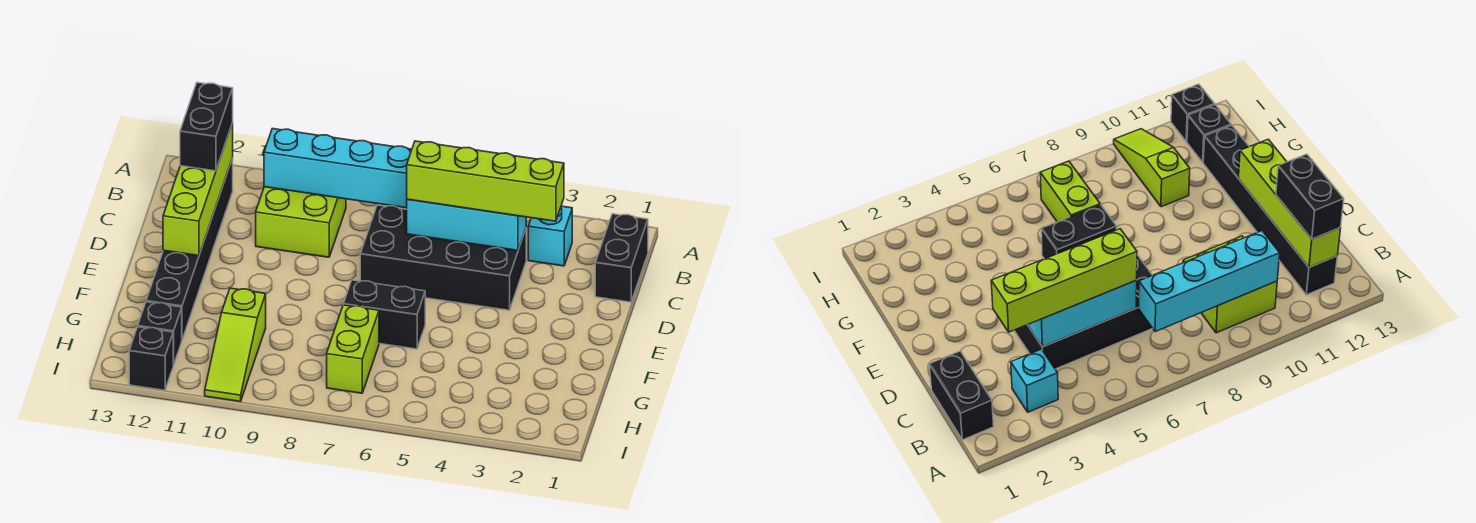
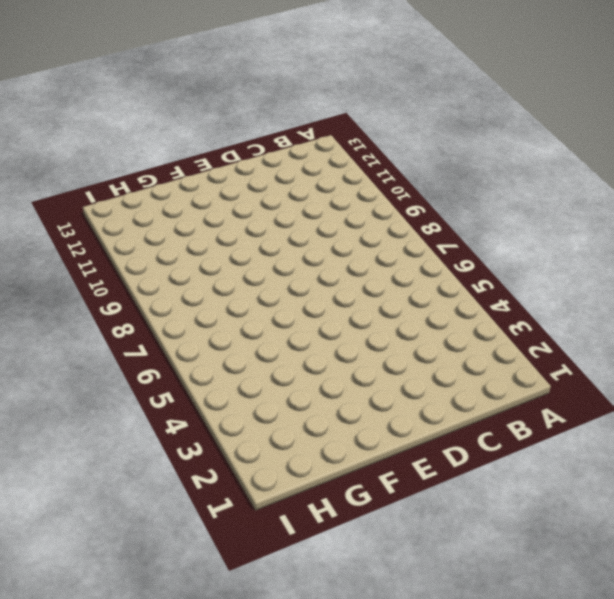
none -> black brick B1:C1 level 1
none -> cyan brick B3 level 1
none -> lime brick B9:C10 level 1

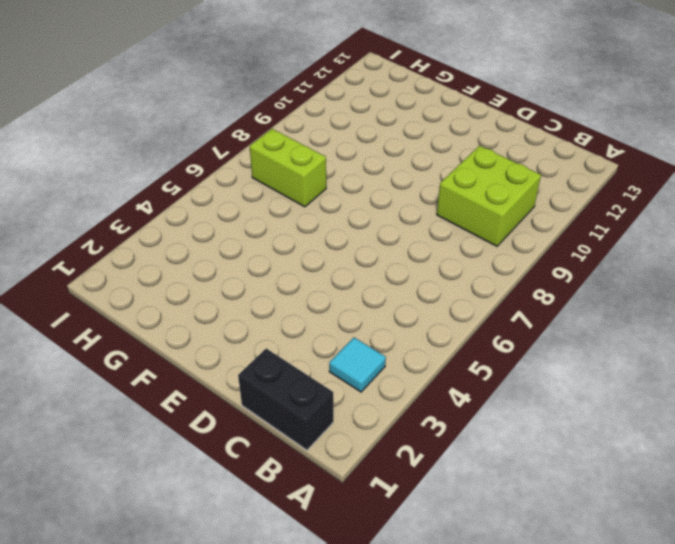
cyan tile B3 level 1 -> cyan brick B3 level 1
none -> black brick B12:G12 level 1
none -> black brick C4:D7 level 1
none -> black brick F6:F7 level 1

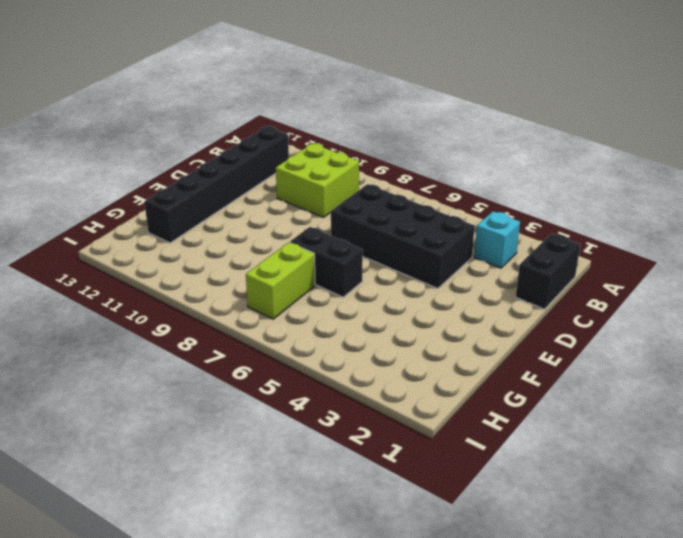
none -> lime slope G10:I10 level 1 top G
none -> black brick H12 level 1
none -> black brick I12 level 1

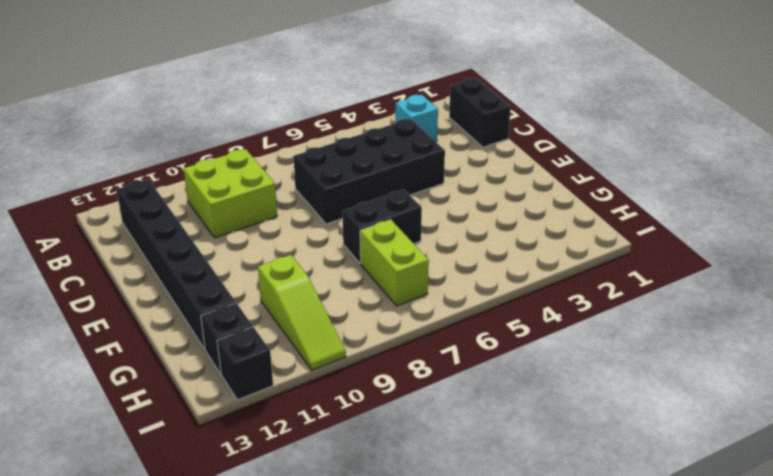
none -> cyan brick B7:B10 level 2
none -> lime brick B12:E12 level 2
none -> cyan brick C4:C6 level 2

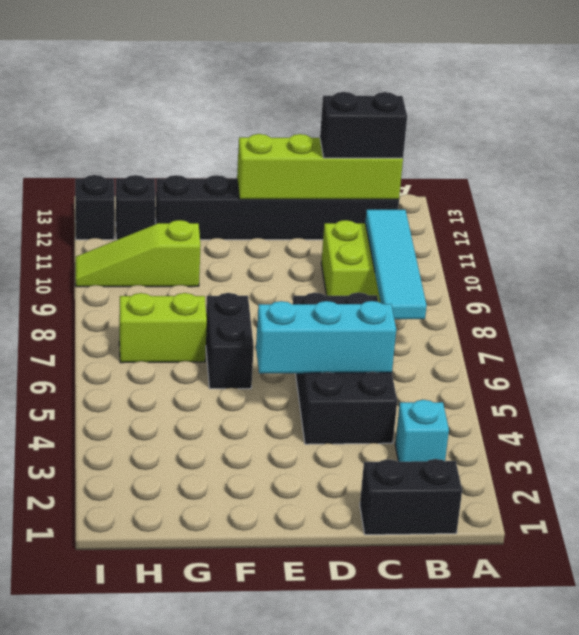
cyan tile B7:B10 level 2 -> cyan brick B7:B10 level 2
cyan brick C5:E5 level 2 -> cyan brick C4:C6 level 2
none -> lime brick C3:C6 level 3

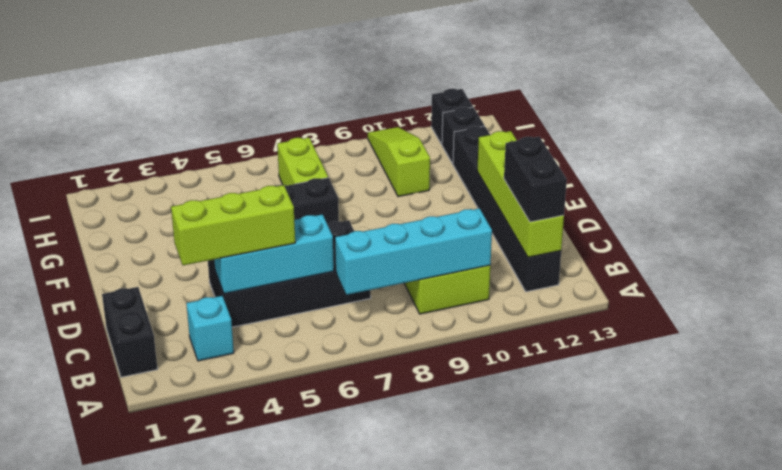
lime brick C3:C5 level 3 -> lime brick C3:C6 level 3

